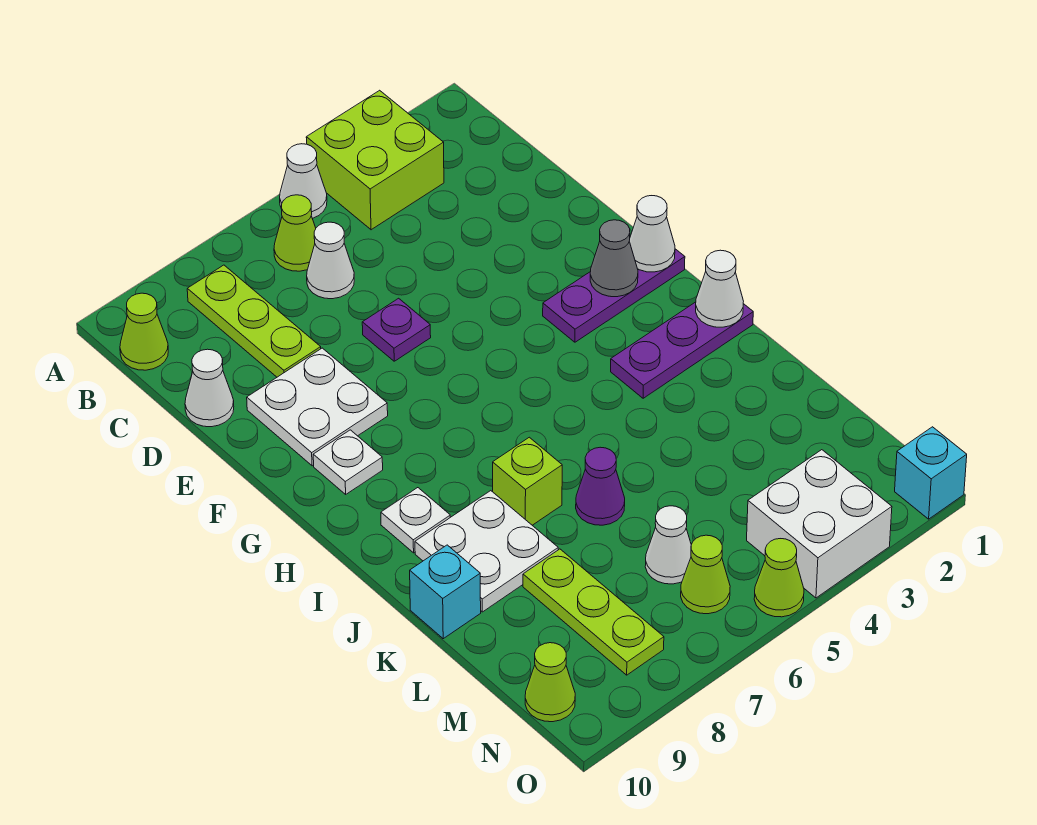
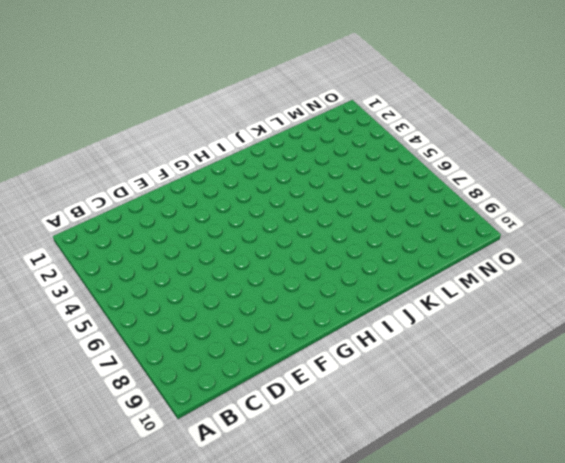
none -> lime brick A3:B4 level 1
none -> white cone A5 level 1
none -> lime cone B6 level 1

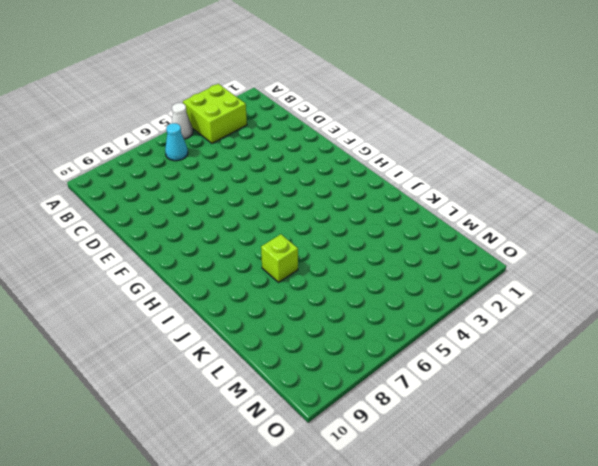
cyan cone B6 level 1 -> lime cone B6 level 1
none -> lime plate B8:D8 level 1
none -> lime cone B10 level 1
none -> white cone C6 level 1

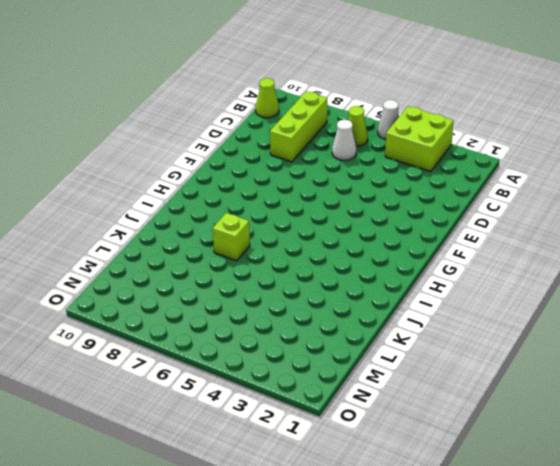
lime brick B8:D8 level 1 -> lime plate B8:D8 level 1
none -> white cone D10 level 1
none -> purple plate E6 level 1
none -> white plate E8:F9 level 1

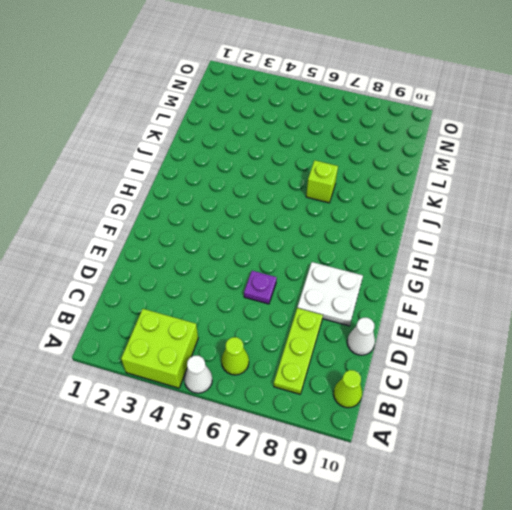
none -> white cone C6 level 1
none -> purple plate G1:G3 level 1
none -> white plate G9 level 1

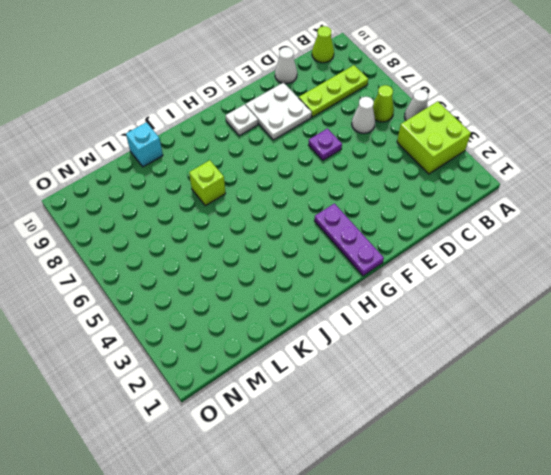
none -> purple plate I1:I3 level 1
none -> white plate I9 level 1
none -> white plate J8:K9 level 1

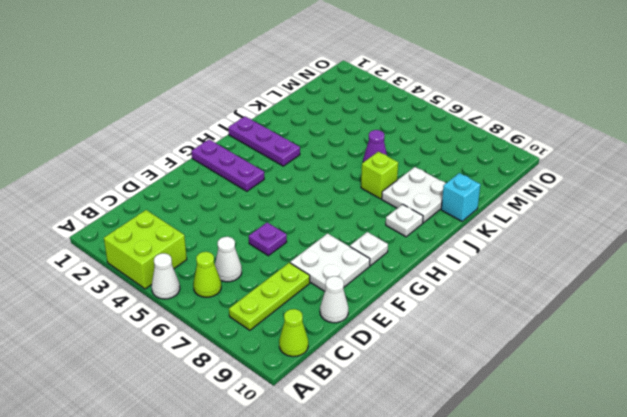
none -> lime plate L8:N8 level 1
none -> white cone M6 level 1
none -> white brick N3:O4 level 1

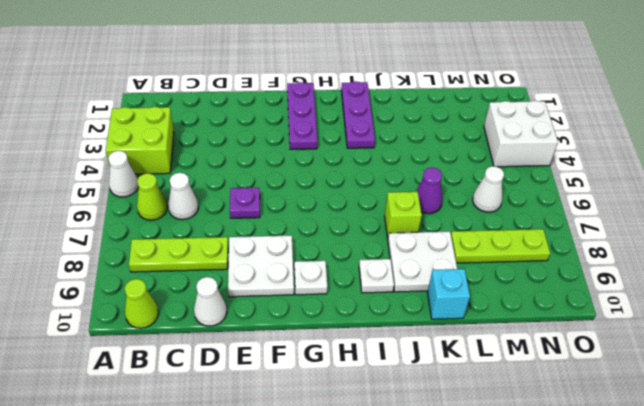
none -> lime cone N6 level 1
none -> lime cone N10 level 1
none -> cyan brick O1 level 1

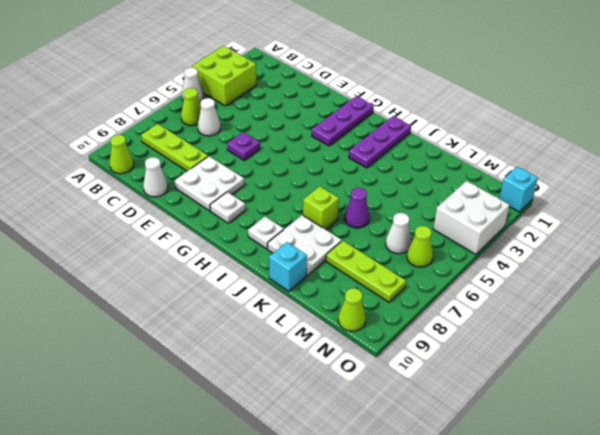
none -> lime cone O5 level 1
none -> white cone G1 level 2
none -> grey cone G2 level 2

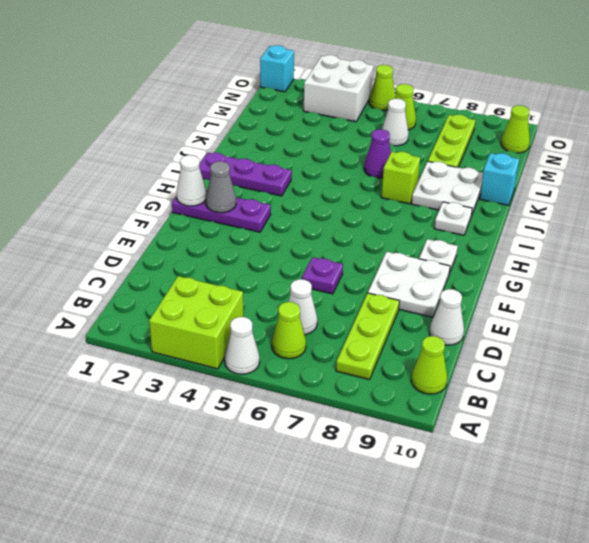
none -> white cone I1 level 2

